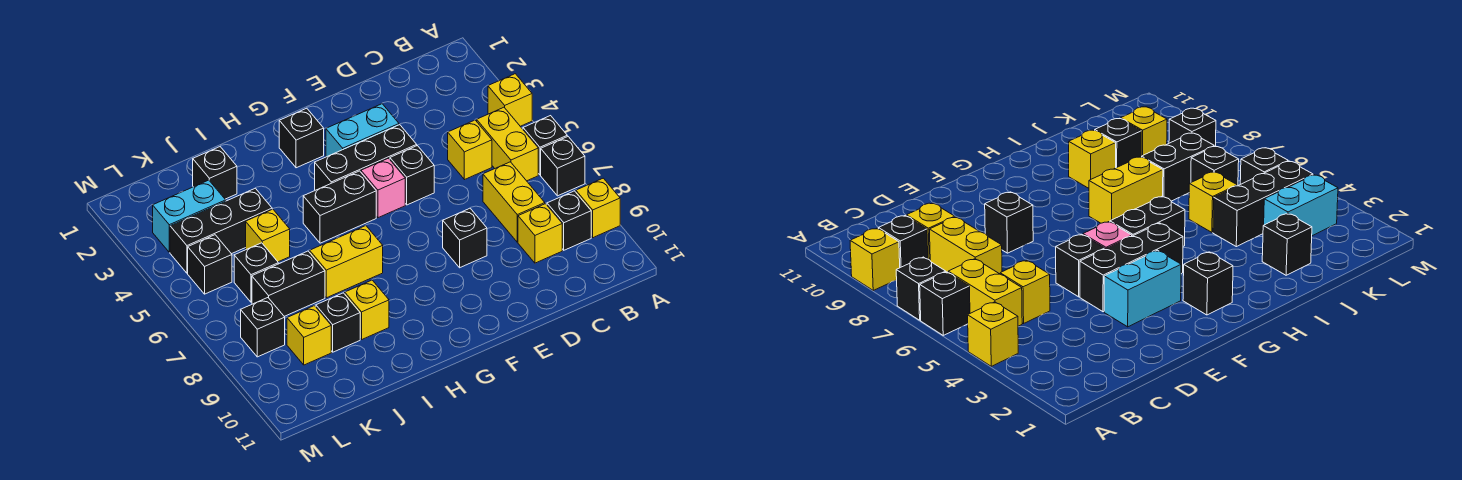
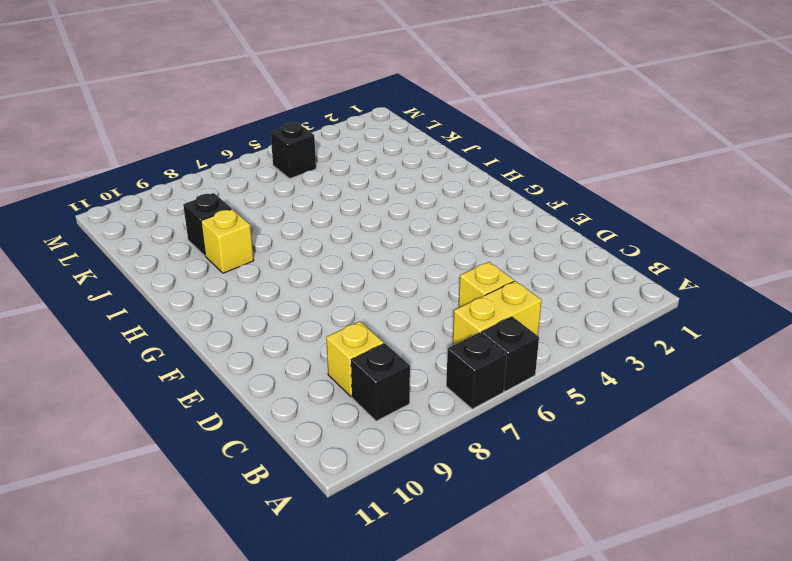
none -> yellow brick A4 level 1
none -> yellow brick A9 level 1
none -> yellow brick C7:C8 level 1

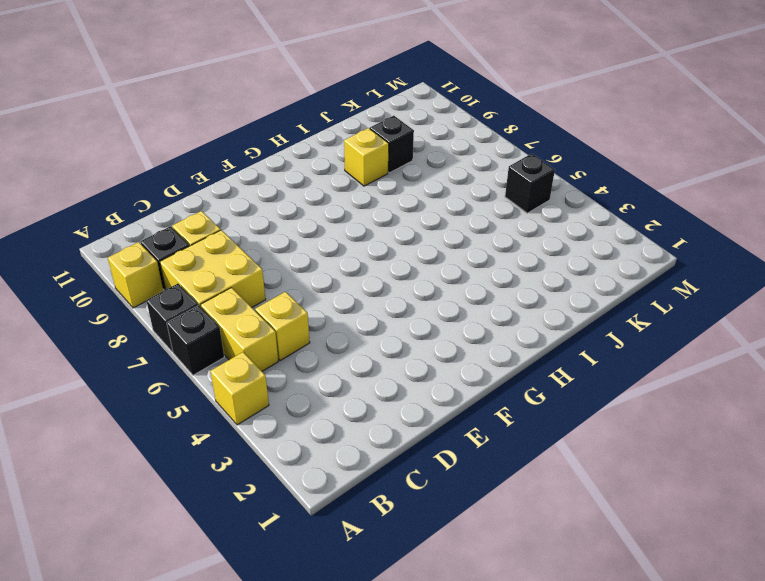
yellow brick B7:C8 level 1 -> yellow brick C7:C8 level 1
none -> cyan brick E3:F3 level 1
none -> black brick E4:G4 level 1
none -> black brick E5 level 1

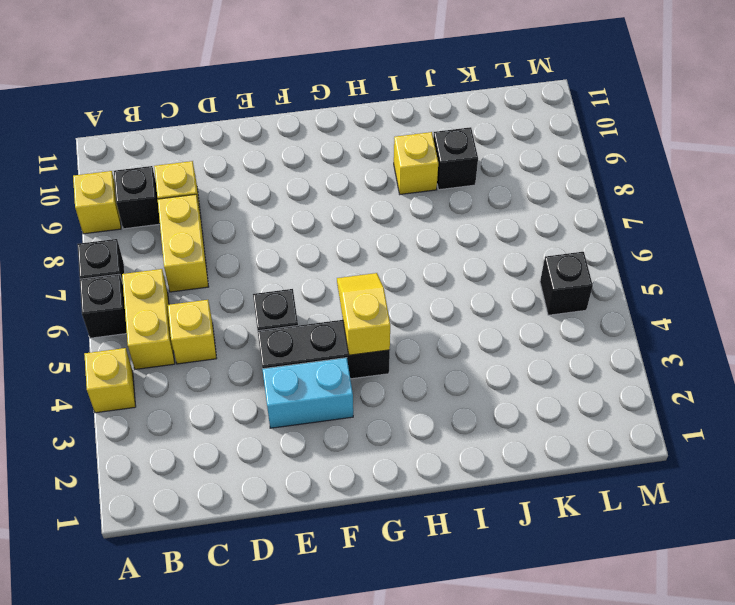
yellow slope G4:G5 level 2 top 4 -> none
none -> black brick E8 level 1
none -> pink brick F5 level 1
none -> black brick G2 level 1

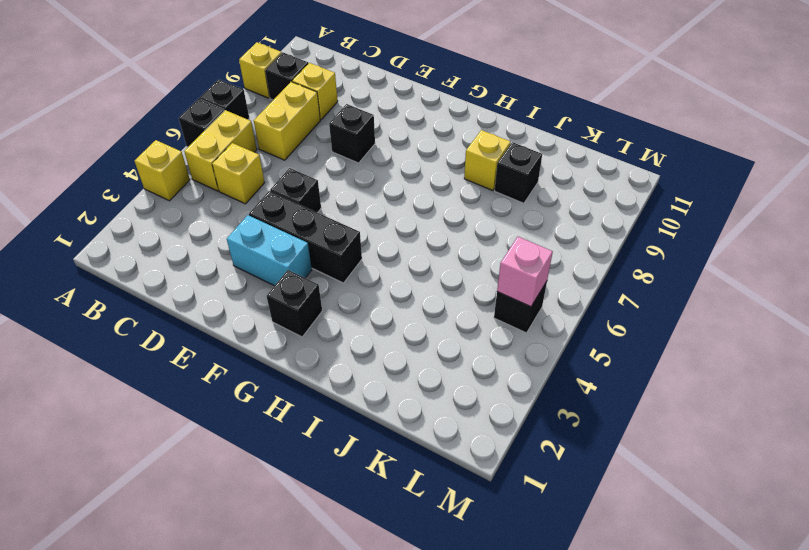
pink brick L5 level 2 -> pink brick F5 level 1
none -> black brick G5:H5 level 1
none -> yellow brick H7:I7 level 1
none -> black brick J2 level 1

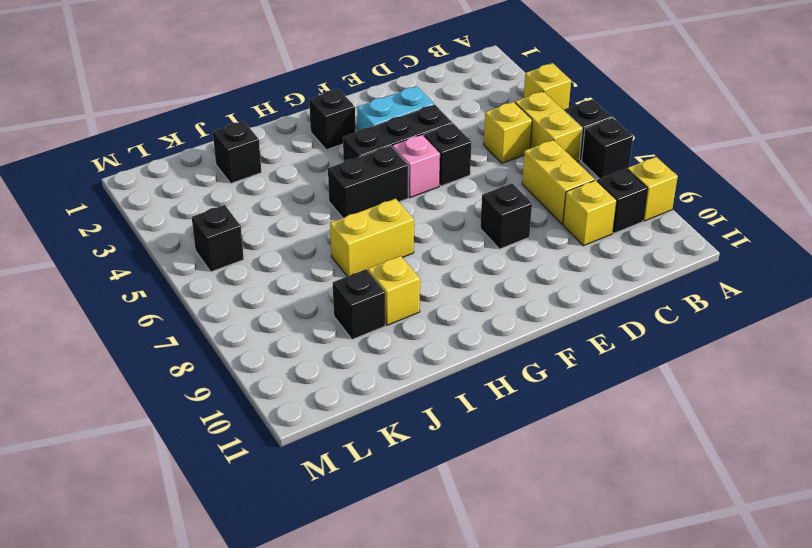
none -> black brick J4:L4 level 1
none -> yellow brick J5 level 1
none -> black brick J7:K7 level 1

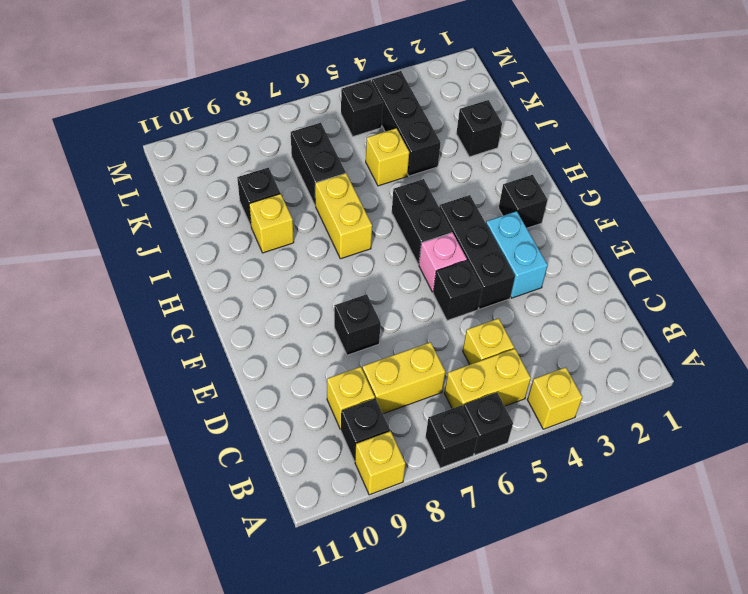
none -> cyan brick K3:L3 level 1
none -> black brick K6 level 1
none -> yellow brick K9 level 1

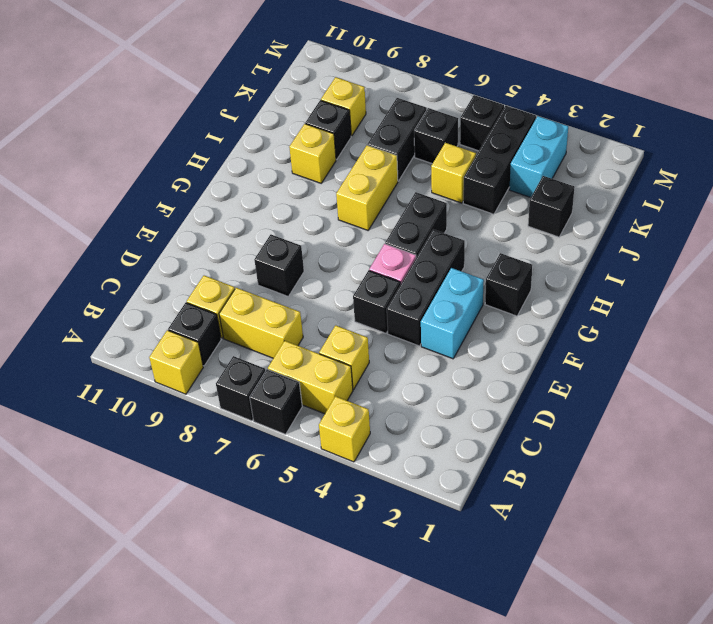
none -> black brick L8 level 1

